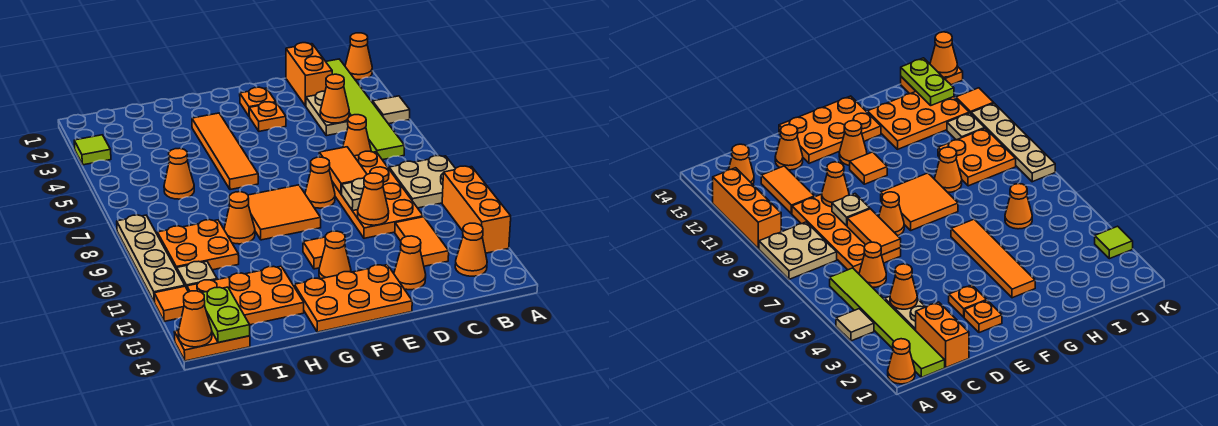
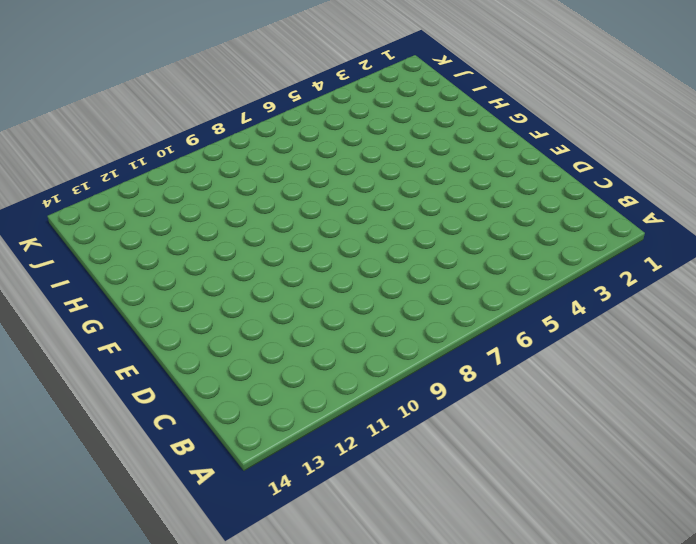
none -> orange cone A1 level 1
none -> tan tile A4 level 1
none -> tan plate A8:B9 level 1
none -> orange brick A10:A12 level 1

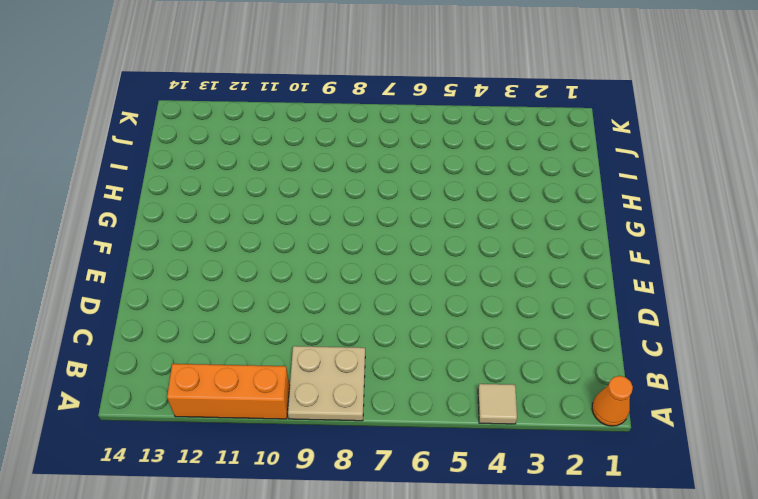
none -> lime tile B1:B6 level 1
none -> orange cone B13 level 1
none -> orange brick C1:C2 level 1
none -> tan plate C3:C4 level 1

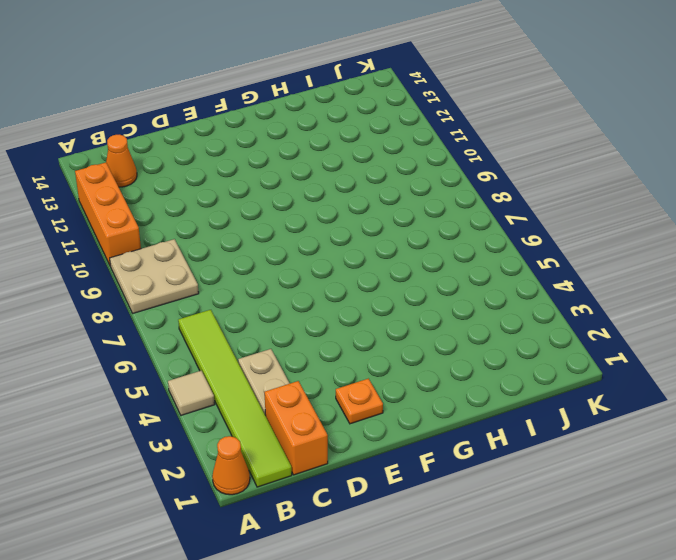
none -> orange cone C6 level 1
none -> orange plate C7:D10 level 1
none -> orange tile C11:C12 level 1
none -> orange cone D13 level 1

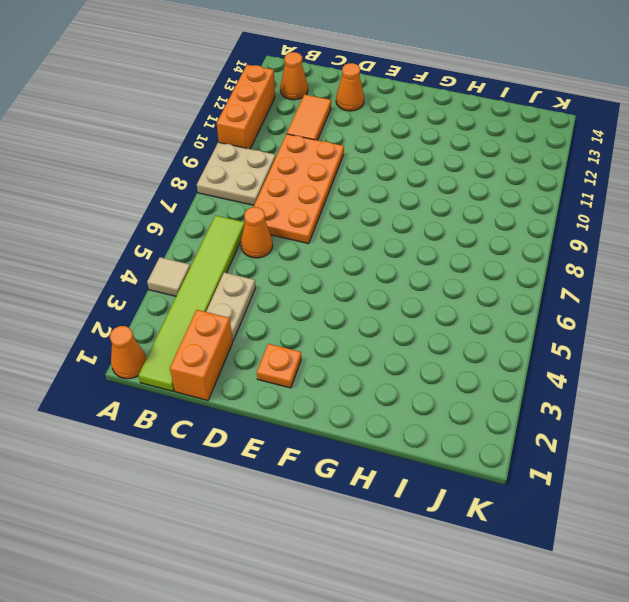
none -> orange plate E3 level 1
none -> orange cone E8 level 1
none -> orange plate E13:G14 level 1
none -> orange tile F8:G9 level 1

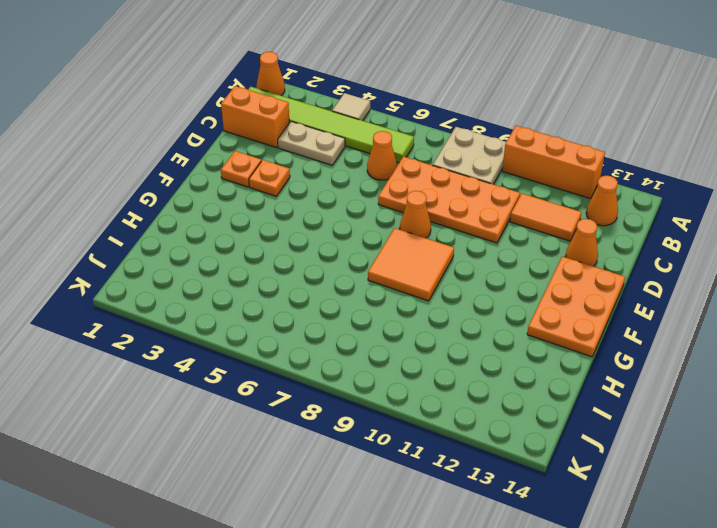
none -> orange tile F11 level 1
none -> orange cone F12 level 1
none -> orange tile G3:G6 level 1
none -> orange cone H9 level 1

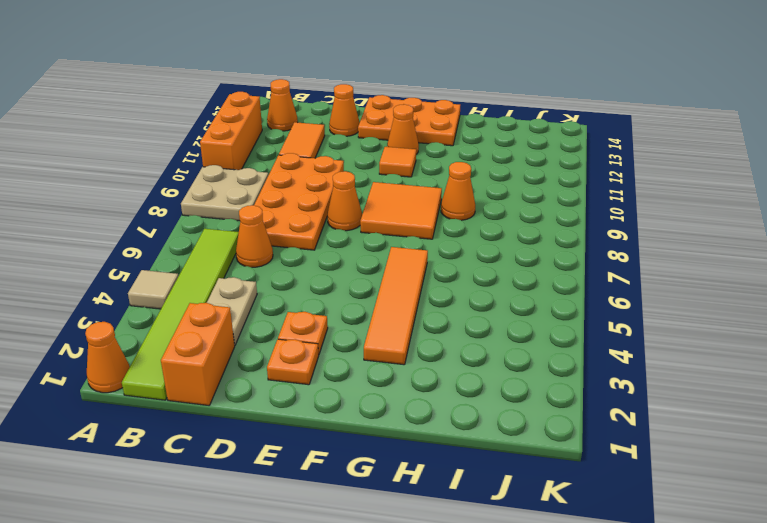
none -> orange plate H12:J13 level 1
none -> orange cone I6 level 1
none -> orange plate I9:J10 level 1
none -> tan plate J11 level 1

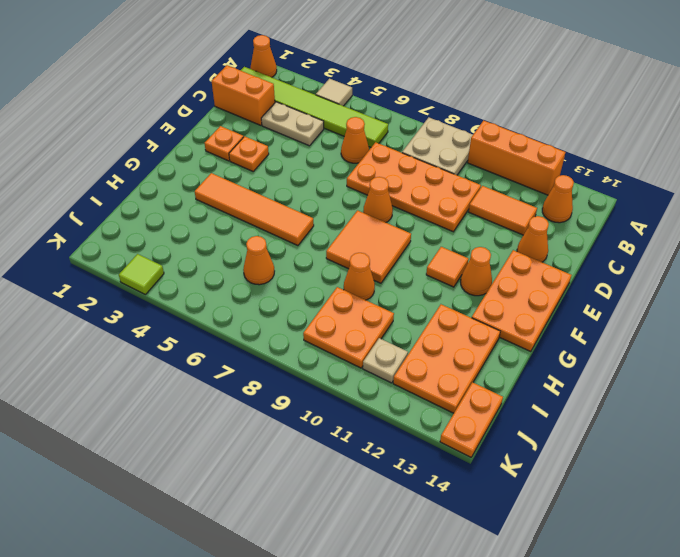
none -> tan plate K8:K11 level 1
none -> orange tile K12 level 1
none -> orange cone C4 level 2
none -> orange tile D7:D8 level 2

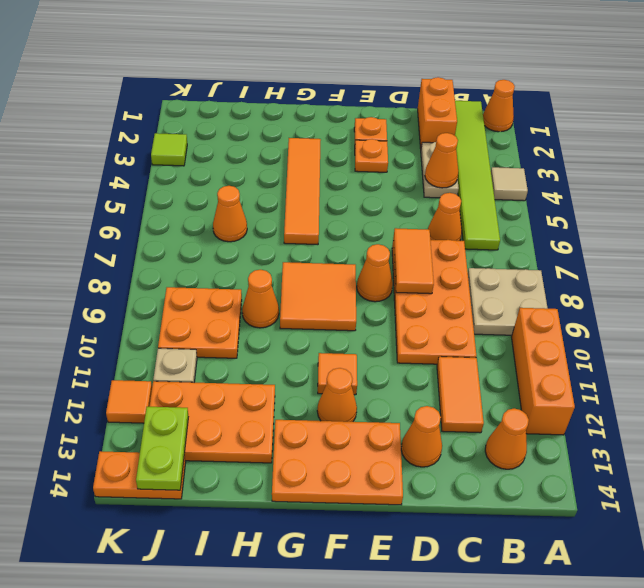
none -> tan plate K8:K11 level 1
none -> tan plate D9 level 2
none -> orange cone D10 level 2
none -> orange cone K14 level 2

